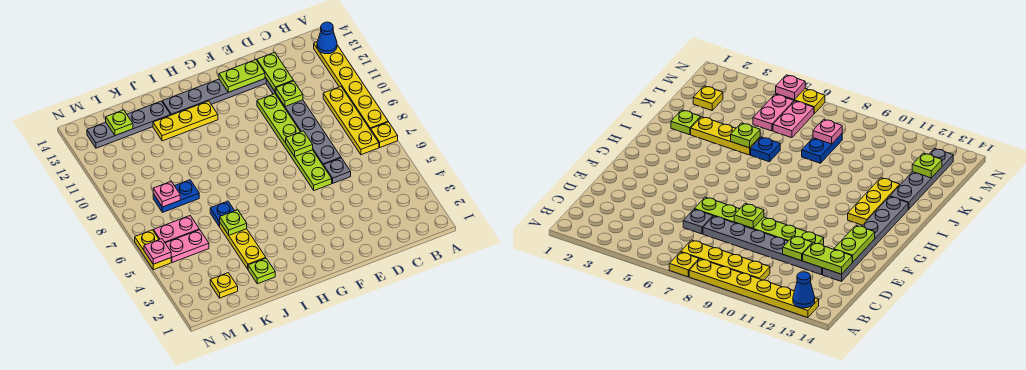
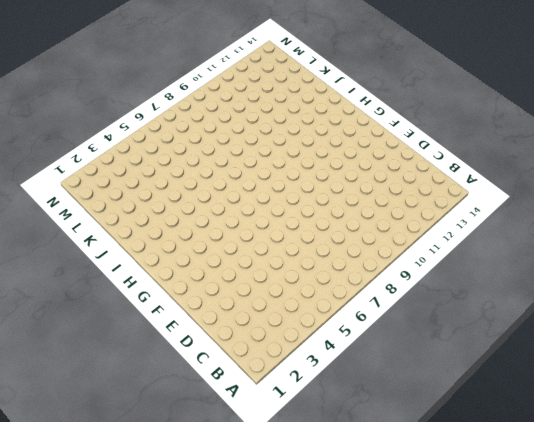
none -> yellow plate A7 level 1
none -> yellow plate A8:A13 level 1
none -> yellow plate B7:B10 level 1

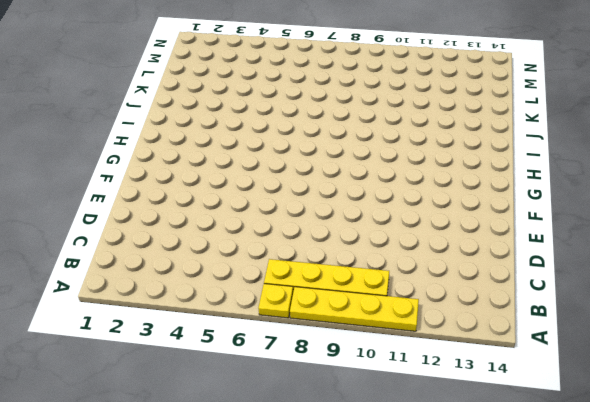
yellow plate A8:A11 level 1 -> yellow plate A8:A13 level 1
none -> grey plate D6 level 1
none -> grey plate D7:D12 level 1
none -> grey plate D13:I13 level 1

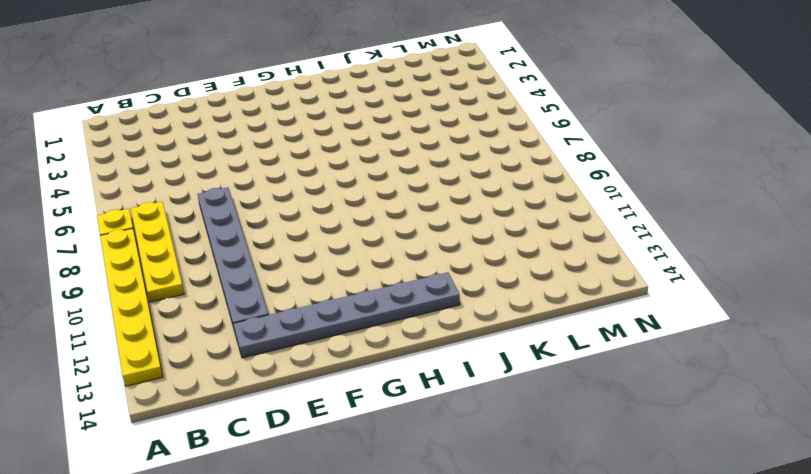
none -> grey plate D6 level 1
none -> lime plate E6:E11 level 1
none -> yellow plate H12:J12 level 1

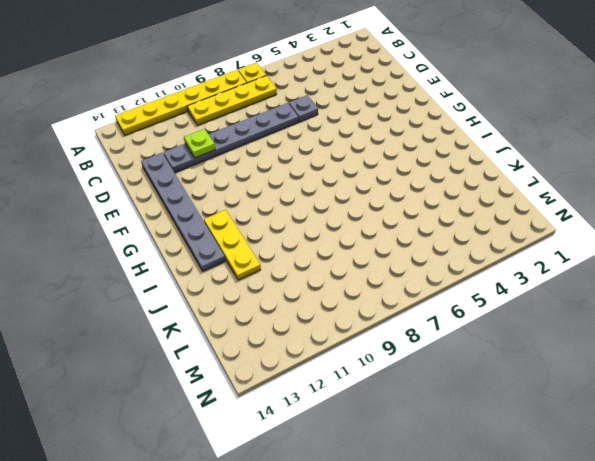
none -> lime plate E6:E11 level 1
none -> lime plate J2 level 1
none -> yellow plate J3:J5 level 1

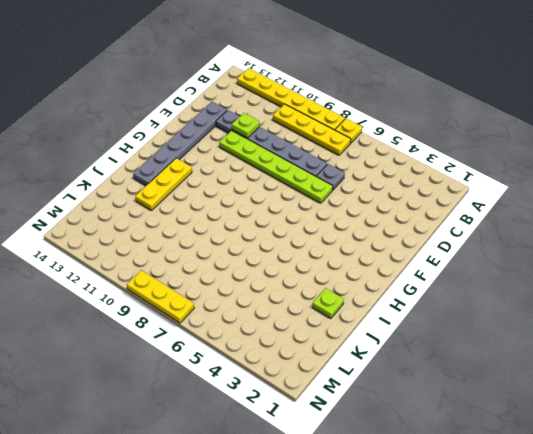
yellow plate N7:N9 level 1 -> yellow plate J3:J5 level 1
none -> blue plate J6 level 1
none -> grey plate J13:M13 level 1
none -> blue plate K8:L8 level 1

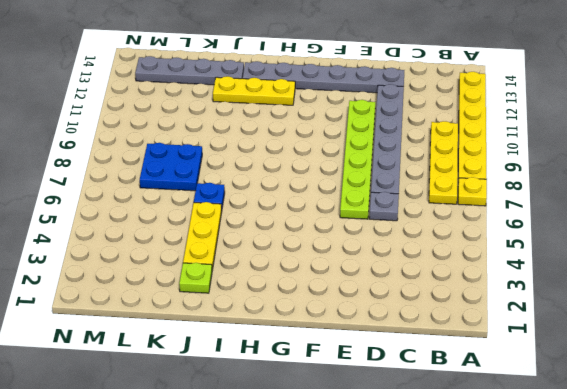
blue plate K7:L8 level 1 -> blue plate K8:L8 level 1
none -> yellow plate L2 level 1
none -> pink plate L5:M5 level 1
none -> pink plate L6:M6 level 1

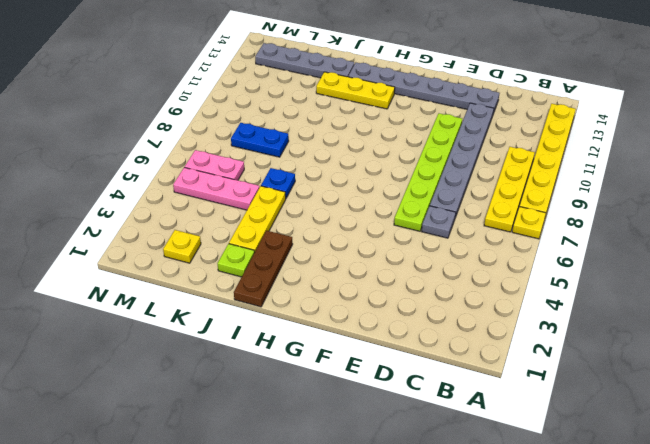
brown plate I1:I3 level 1 -> none
pink plate K5:M5 level 1 -> pink plate L5:M5 level 1
none -> yellow plate N5:N6 level 1
none -> blue cone A13 level 2
none -> lime plate D11 level 2

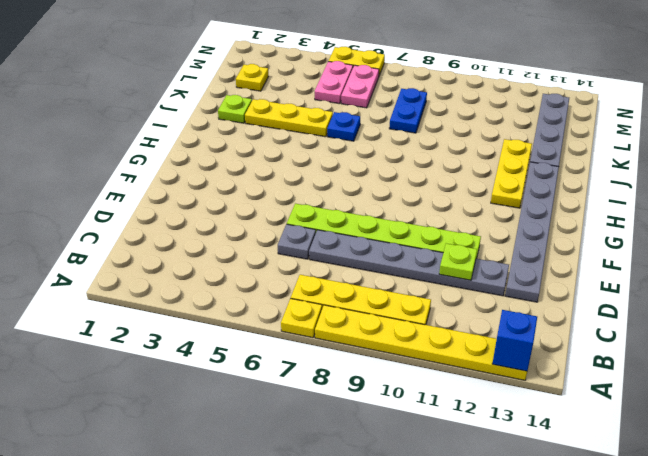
blue brick A13 level 2 -> blue cone A13 level 2
none -> lime plate D12:D13 level 2
none -> lime plate E8 level 2
none -> lime plate E13:F13 level 2

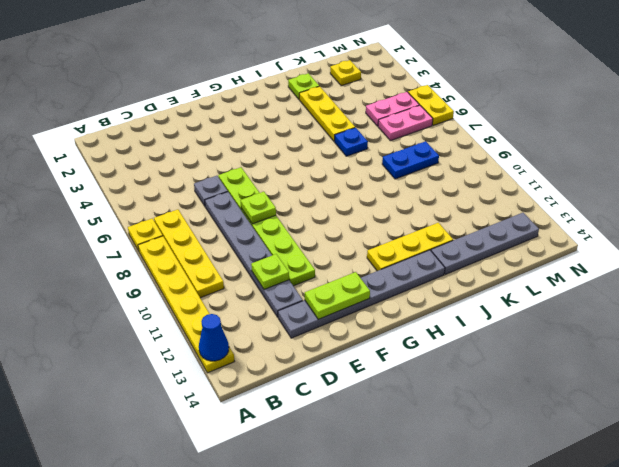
none -> lime plate D12:D13 level 2
none -> lime plate J5 level 2
none -> pink plate L8 level 2

